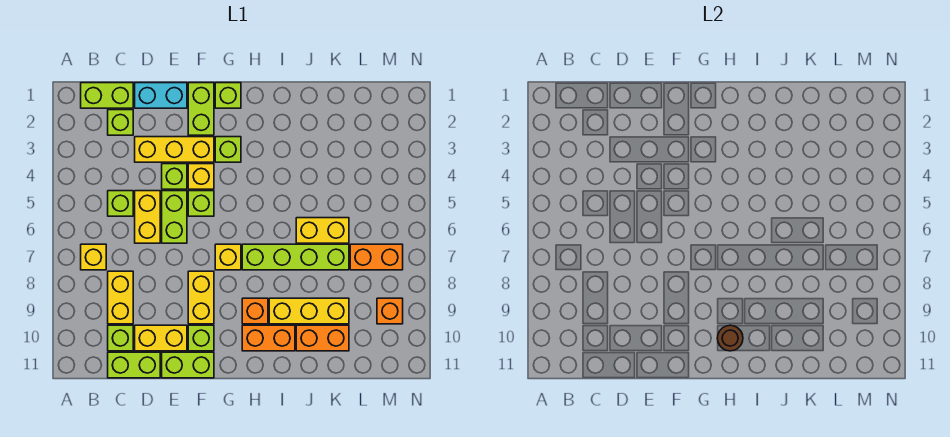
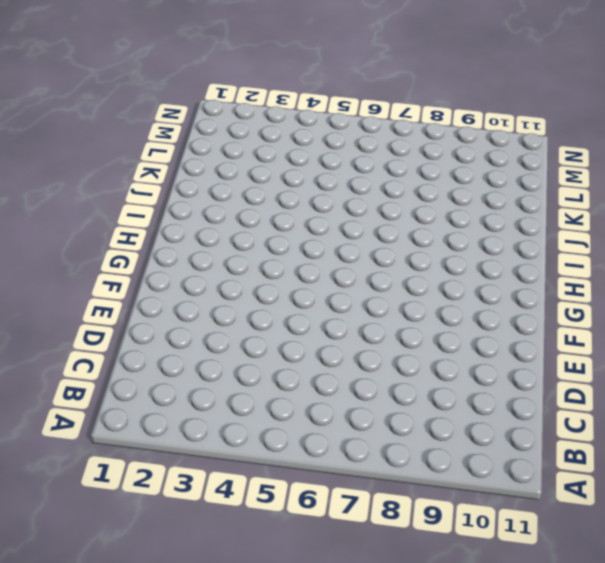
none -> lime brick B1:C1 level 1
none -> yellow brick B7 level 1
none -> lime brick C2 level 1
none -> lime brick C5 level 1

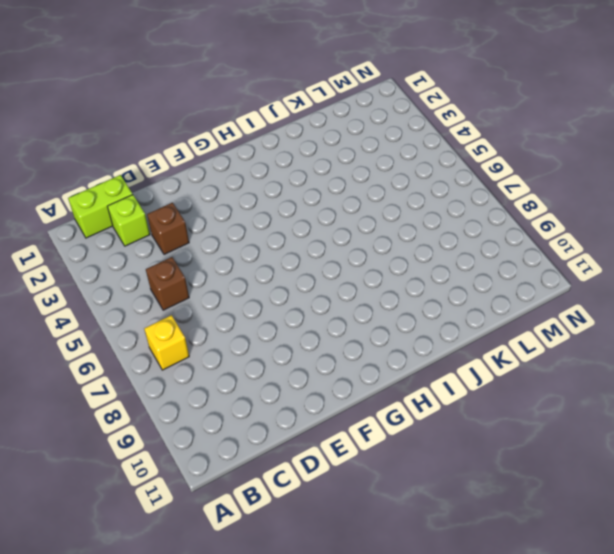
brown brick C5 level 1 -> lime brick C5 level 1
brown brick D3 level 1 -> yellow brick D3:F3 level 1
none -> yellow brick C8:C9 level 1
none -> lime brick C10 level 1
none -> lime brick C11:D11 level 1
none -> cyan brick D1:E1 level 1

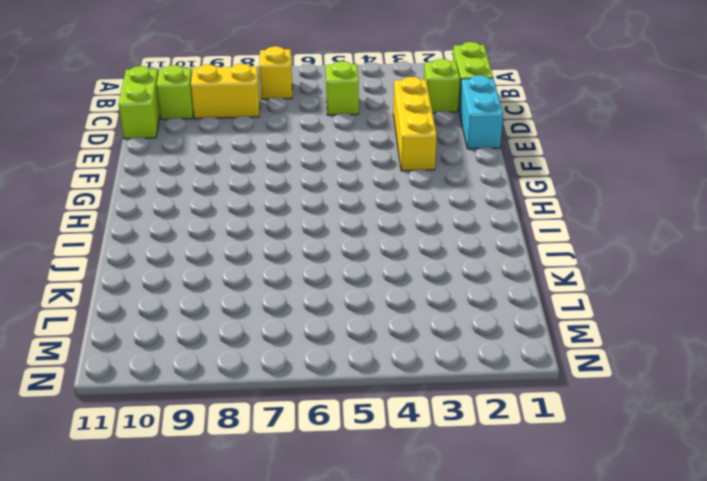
none -> yellow brick D5:D6 level 1
none -> yellow brick D10:E10 level 1
none -> lime brick E4 level 1
none -> lime brick E5:E6 level 1

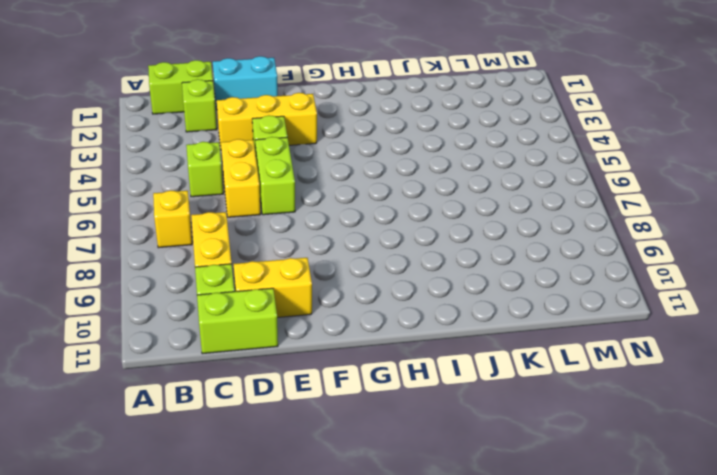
none -> lime brick E11:F11 level 1
none -> lime brick F1:F2 level 1
none -> yellow brick F4 level 1
none -> lime brick F5 level 1

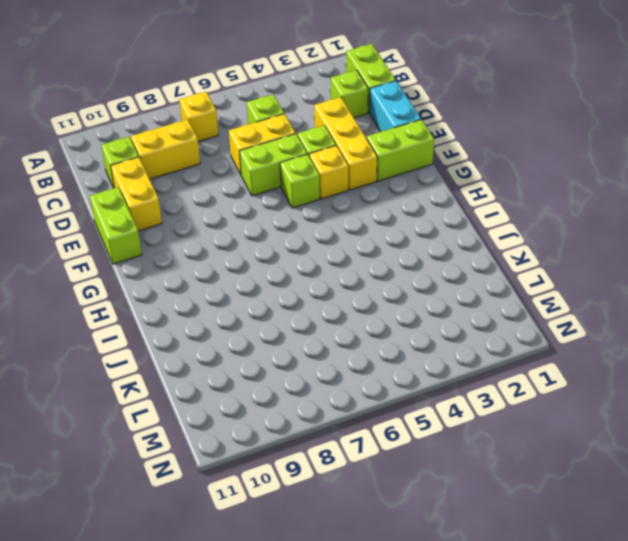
none -> lime brick C11:D11 level 1
none -> yellow brick F8:F9 level 1
none -> lime brick F10 level 1
none -> lime brick G1 level 1

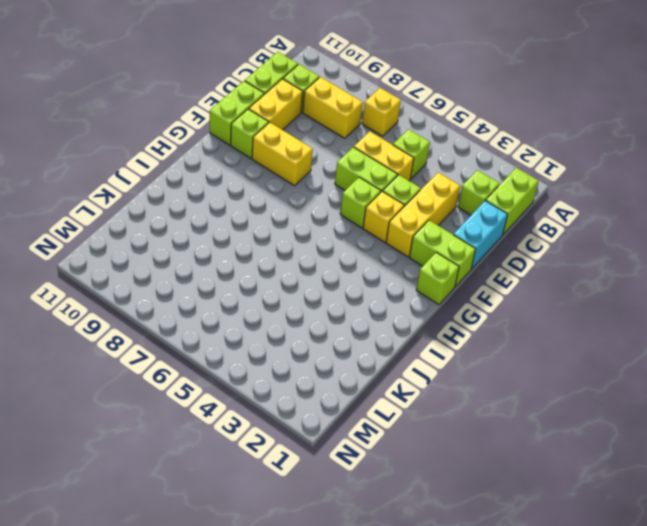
none -> lime brick G3 level 1
none -> yellow brick G7 level 1
none -> lime brick H7:K7 level 1
none -> orange brick H9 level 1

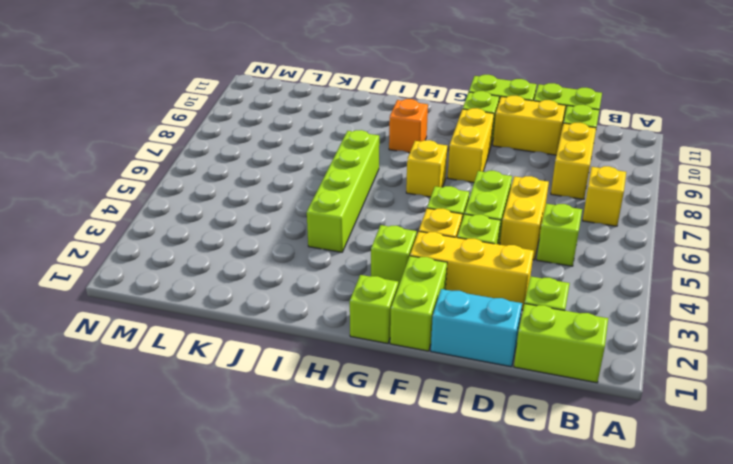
lime brick I4:I7 level 1 -> lime brick H7:K7 level 1
none -> orange brick H10:I10 level 1
none -> yellow brick I9:K9 level 1
none -> yellow brick J6:K6 level 1
none -> orange brick J10:K10 level 1

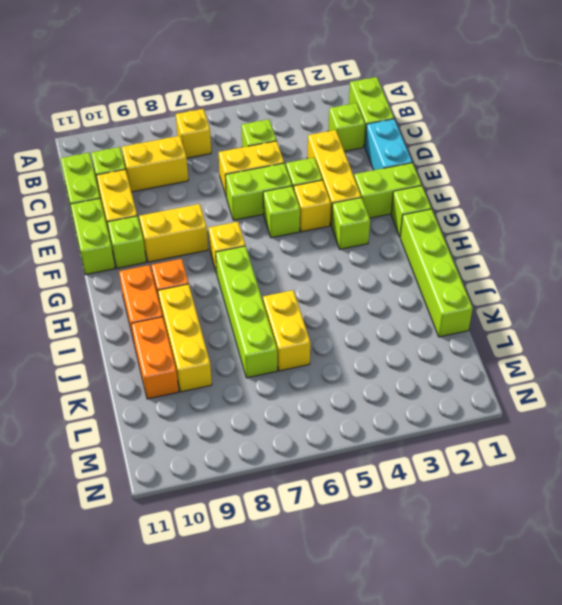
lime brick H1:K1 level 1 -> none
none -> orange brick L7:M7 level 1
none -> orange brick M9 level 1
none -> brown round brick H10 level 2

